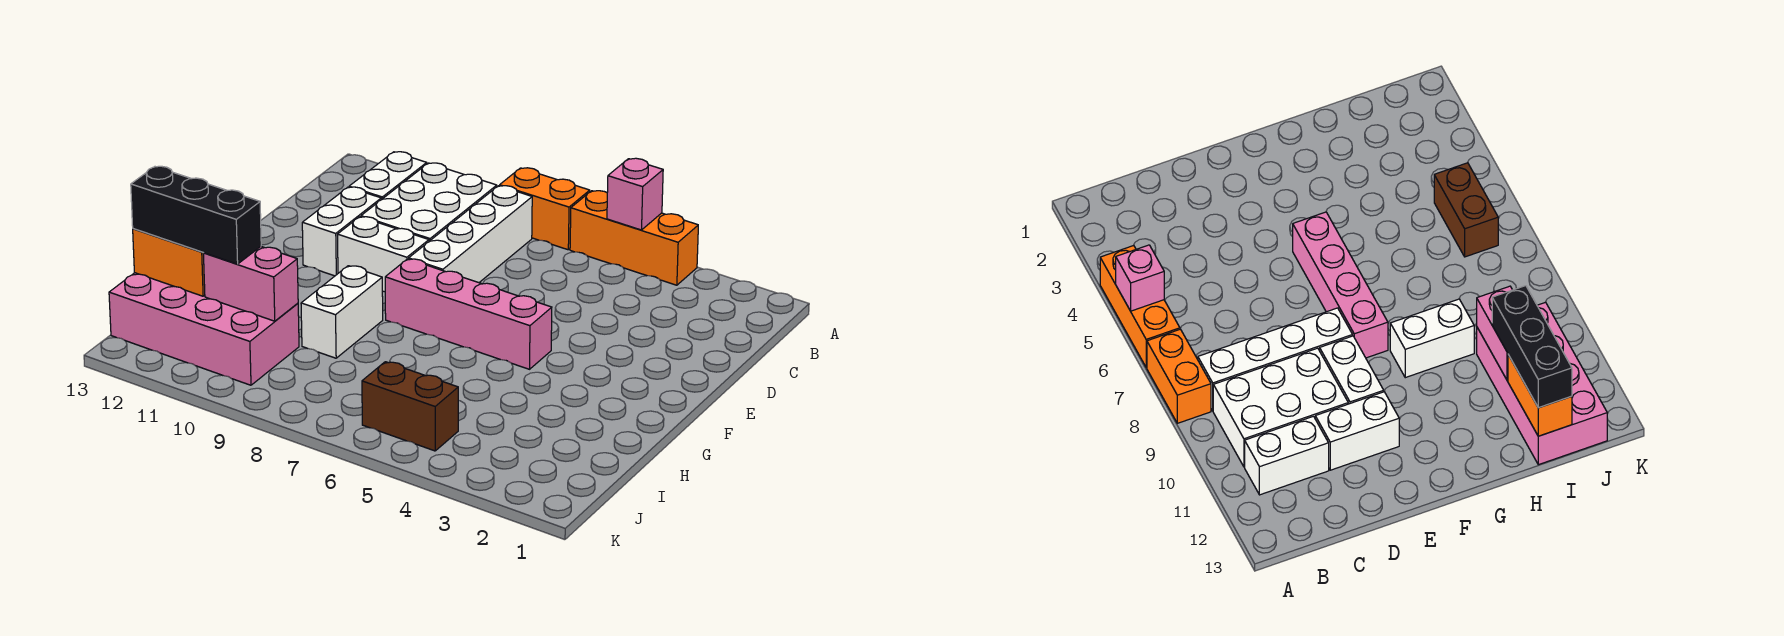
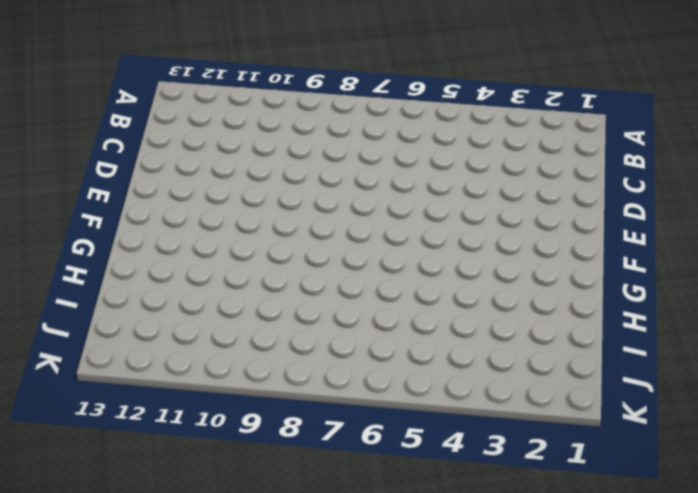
none -> orange brick A4:A6 level 1
none -> orange brick A7:A8 level 1
none -> white brick B8:E8 level 1

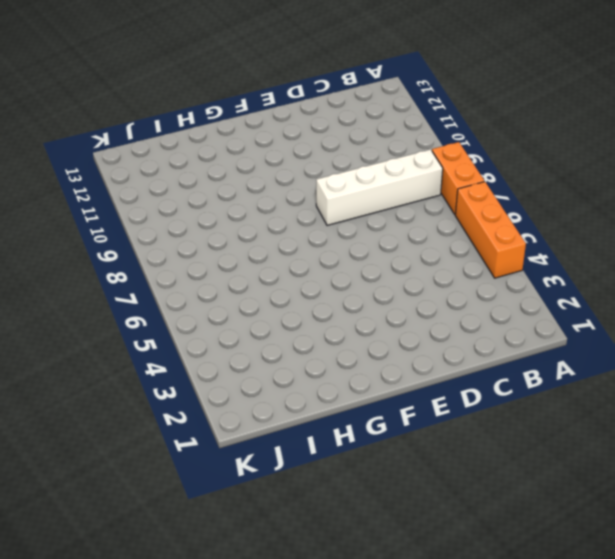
none -> white brick B9:D10 level 1
none -> white brick B11:C11 level 1
none -> white brick D11:E11 level 1

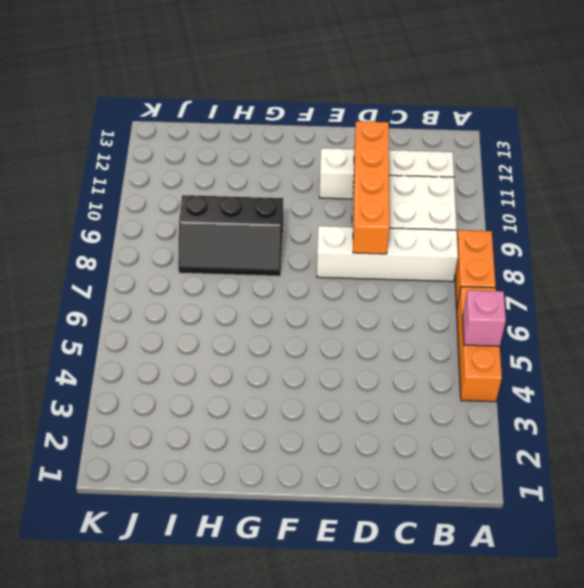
orange brick D8:D11 level 2 -> none
black slope G8:I9 level 1 top 9 -> white brick G9:H9 level 1
none -> white brick E9:E10 level 1
none -> pink brick F5:F8 level 1
none -> pink brick I10:J13 level 1

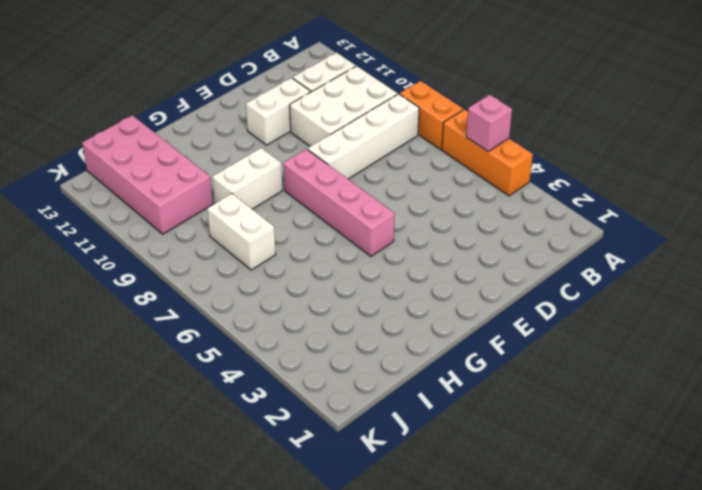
white brick I7:I8 level 1 -> white brick E9:E10 level 1
none -> brown brick J5:J6 level 1
none -> pink brick I10:I11 level 2
none -> orange brick I12:I13 level 2

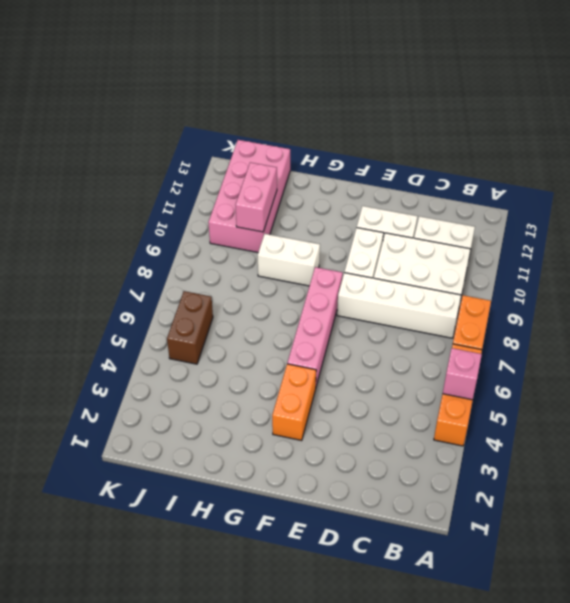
orange brick F3:F4 level 1 -> orange brick I12:I13 level 2
none -> black brick I11:I13 level 3

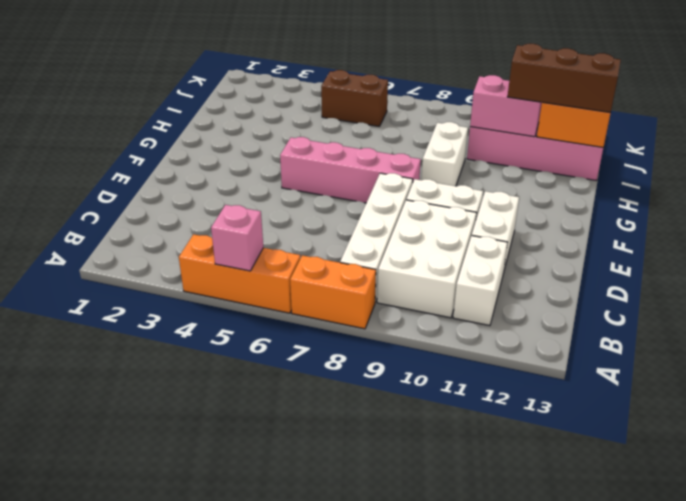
brown brick I11:I13 level 3 -> black brick I11:I13 level 3

